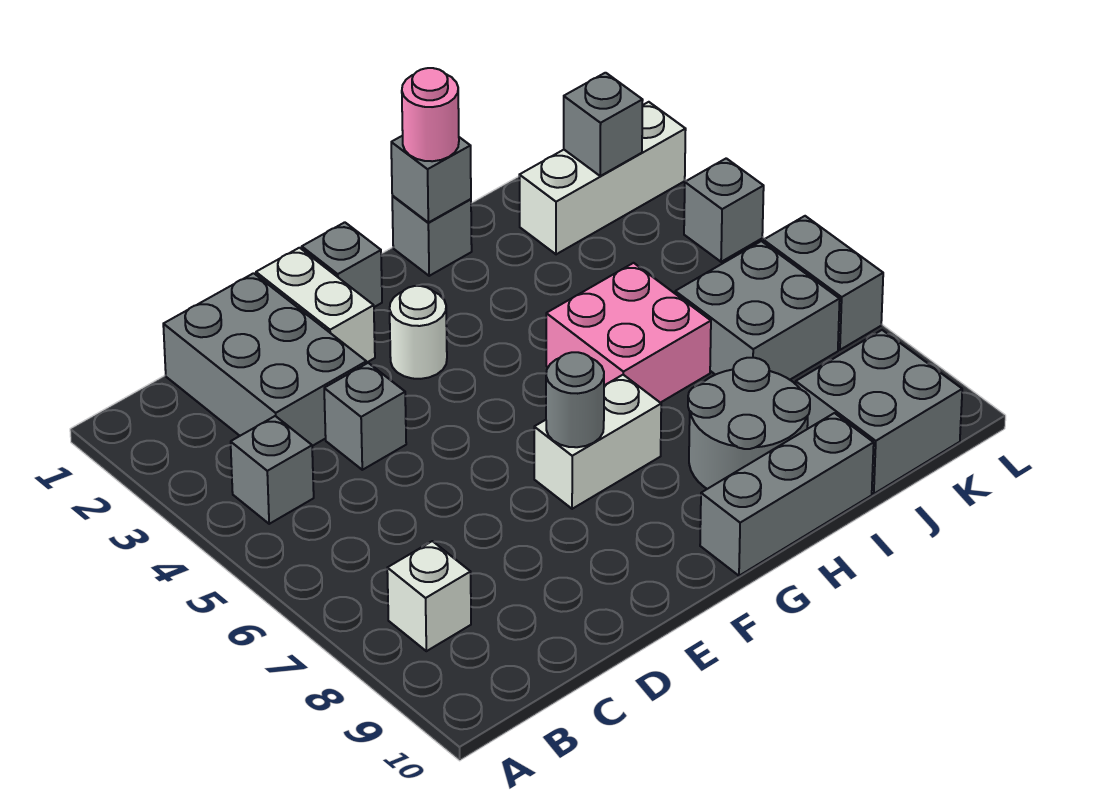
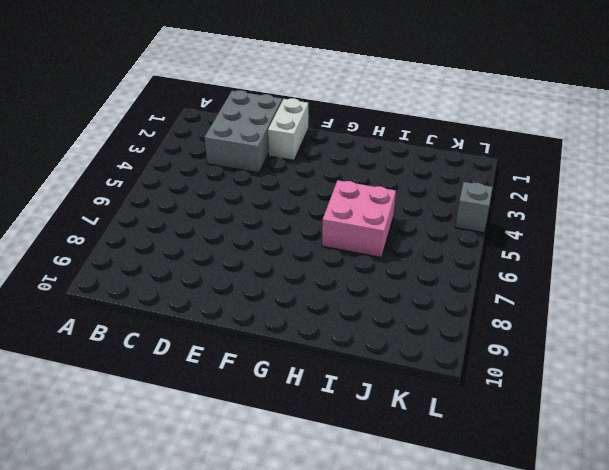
none -> grey brick B4 level 1
none -> white brick B8 level 1
none -> grey brick D4 level 1

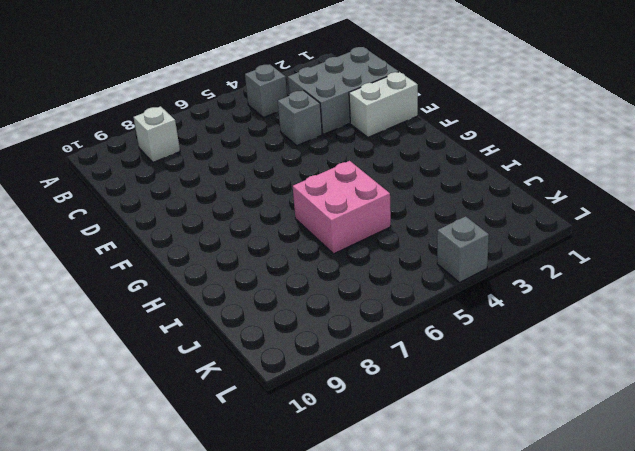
none -> grey brick F1 level 1
none -> white round brick F3 level 1
none -> white brick F7:G7 level 1

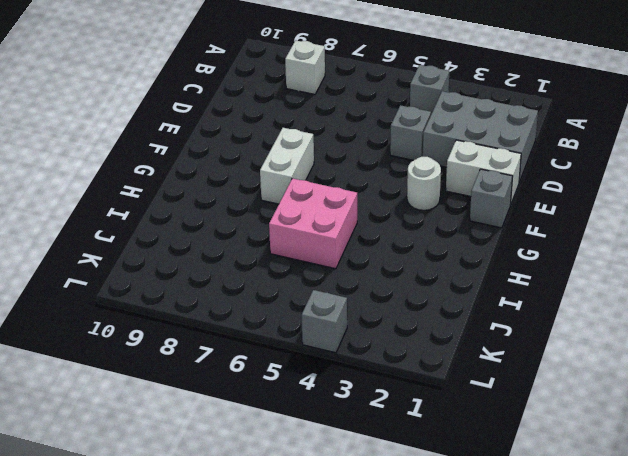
none -> grey brick G10:I10 level 1
none -> grey brick H1 level 1
none -> grey round brick H8:I9 level 1

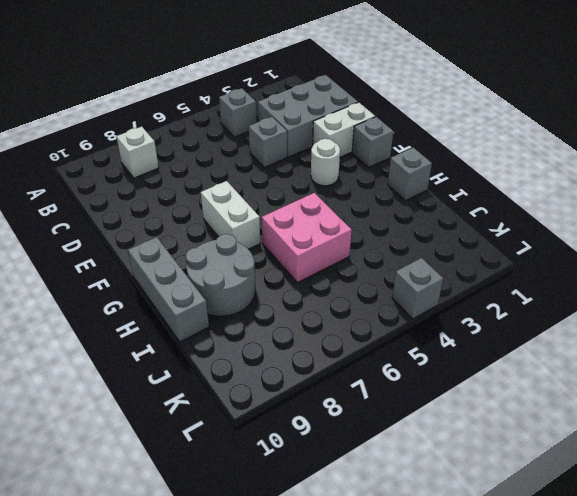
none -> white brick J2:L2 level 1
none -> grey brick J6:K7 level 1
none -> grey brick J9:K10 level 1

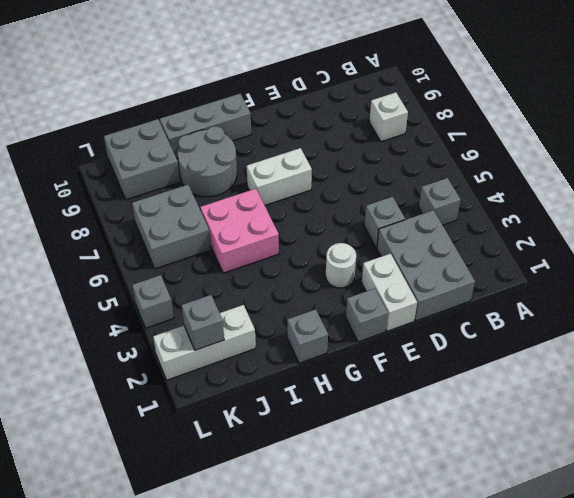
none -> grey brick L6:L7 level 1
none -> grey round brick F7 level 2
none -> grey brick H1 level 2

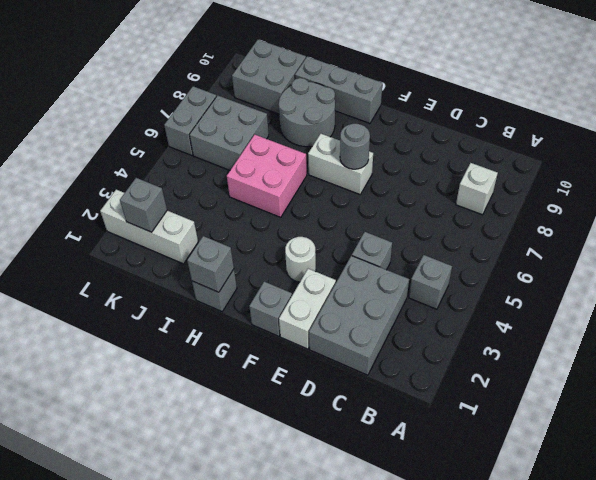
none -> grey brick L4 level 1
none -> pink round brick H1 level 3

